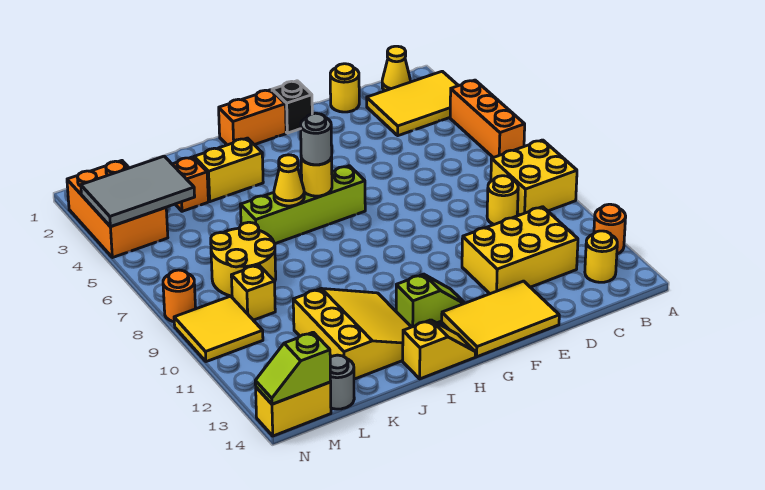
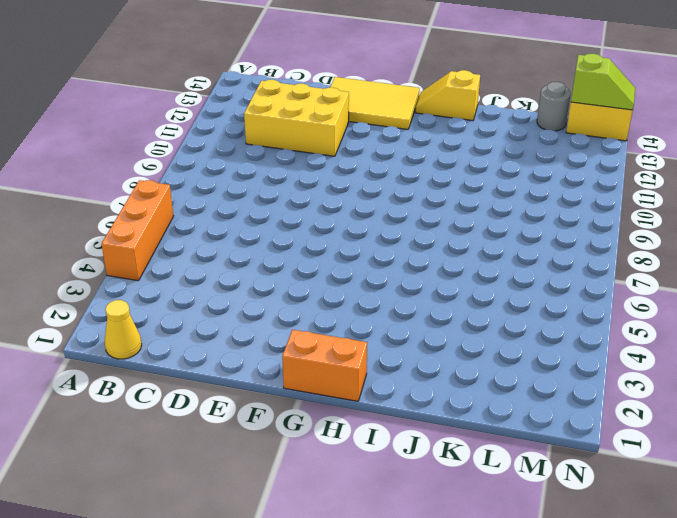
none -> yellow tile A2:C3 level 1
none -> yellow brick A8:B9 level 1
none -> orange round brick A12 level 1
none -> yellow round brick B13 level 1

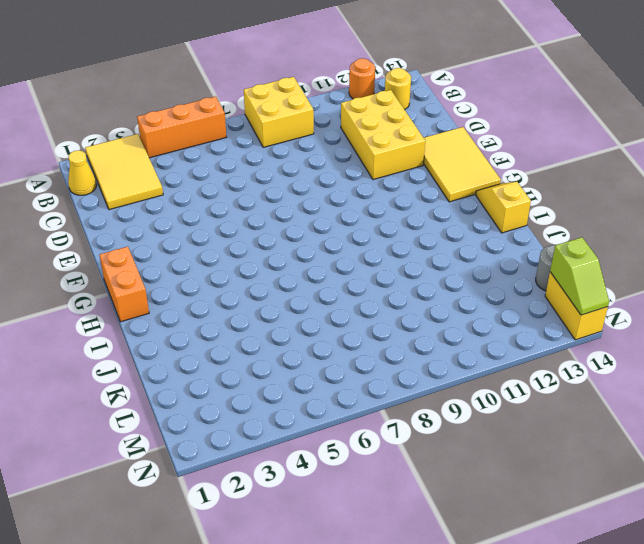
none -> yellow round brick C9 level 1
none -> yellow round brick D1 level 1
none -> black brick F1 level 1
none -> lime brick G6:J6 level 1

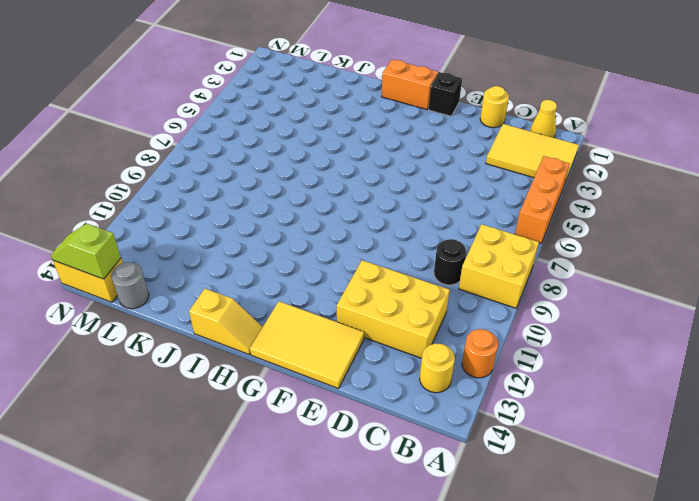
black round brick C9 level 1 -> yellow round brick C9 level 1
none -> lime brick G6:J6 level 1
none -> lime slope G12:H12 level 1 top H
none -> yellow brick I3:J3 level 1
none -> yellow slope I11:K13 level 1 top K

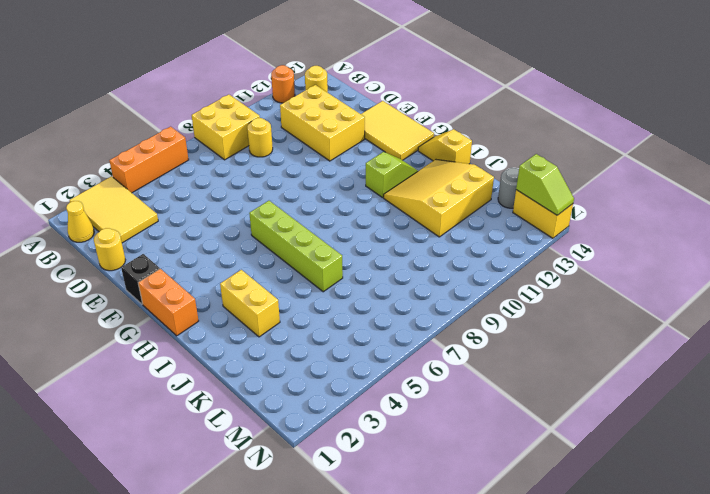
lime slope H11:H12 level 1 top 11 -> lime slope G12:H12 level 1 top H
none -> orange brick K3 level 1
none -> yellow round brick K7:L8 level 1
none -> yellow brick L9 level 1
none -> orange brick M2:N4 level 1

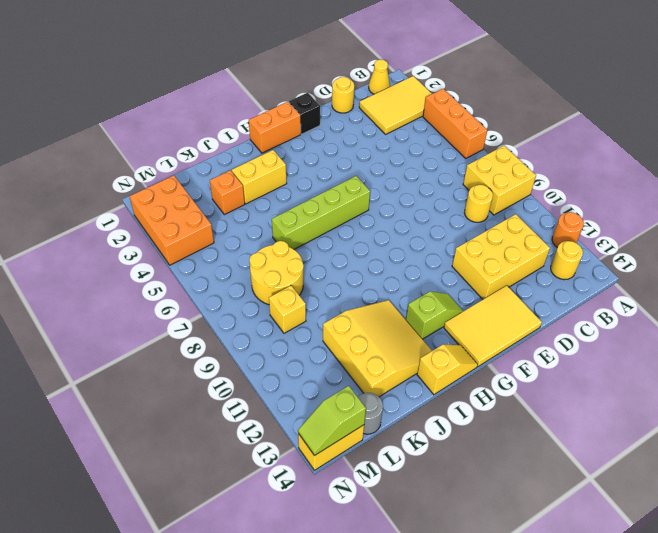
none -> yellow tile M9:N10 level 1
none -> orange round brick N8 level 1
none -> yellow round brick H6 level 2
none -> yellow cone I6 level 2

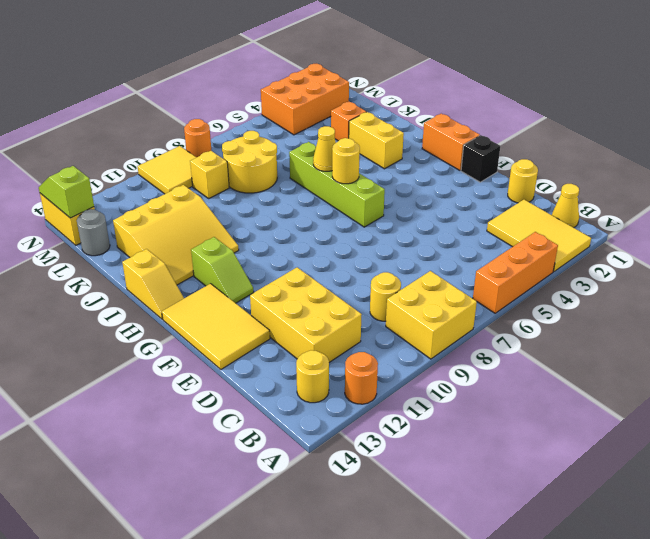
none -> grey tile L3:N4 level 2
none -> grey round brick H6 level 3

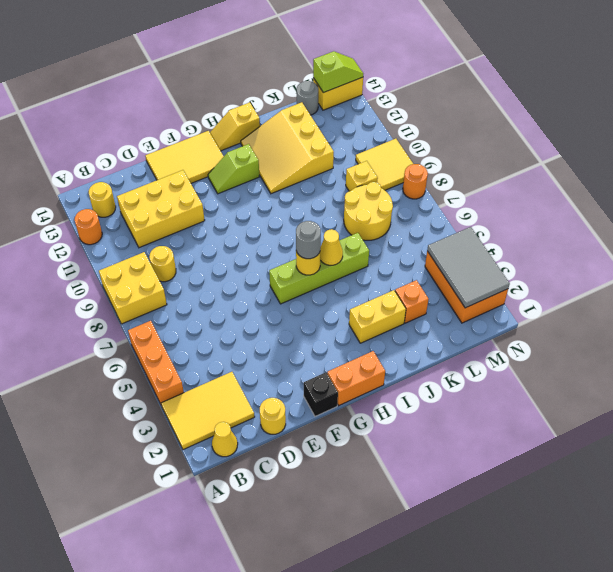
grey tile M2:N4 level 2 -> grey tile L3:N4 level 2

